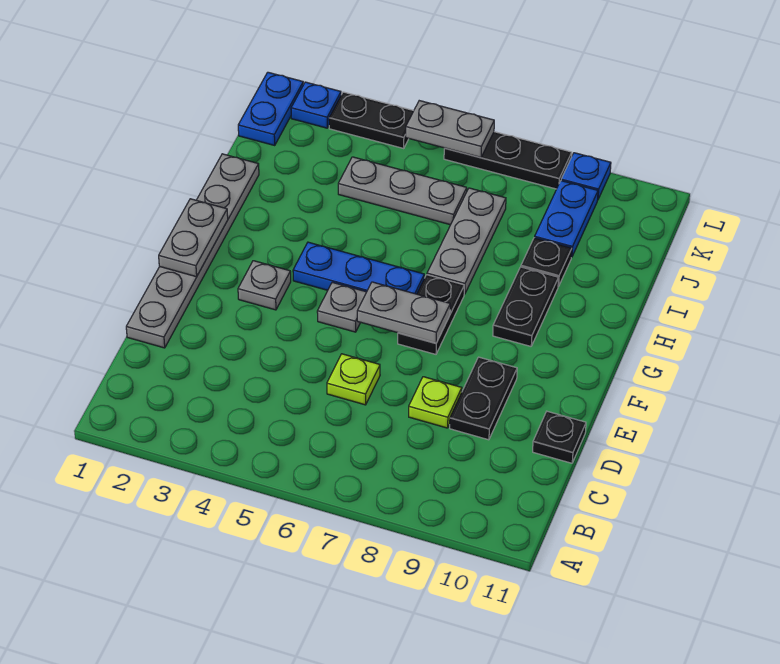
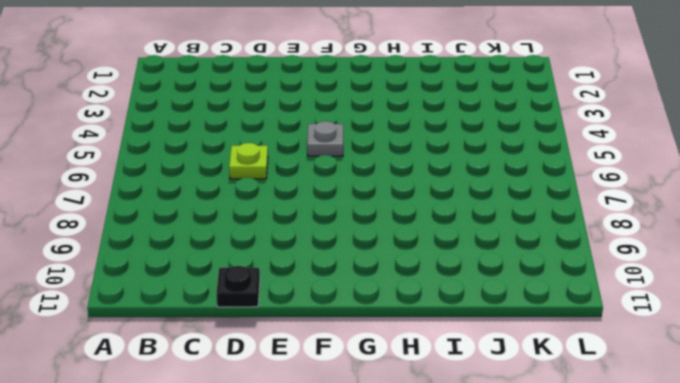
none -> grey plate D1:I1 level 1
none -> lime plate D8 level 1
none -> black plate D9:E9 level 1

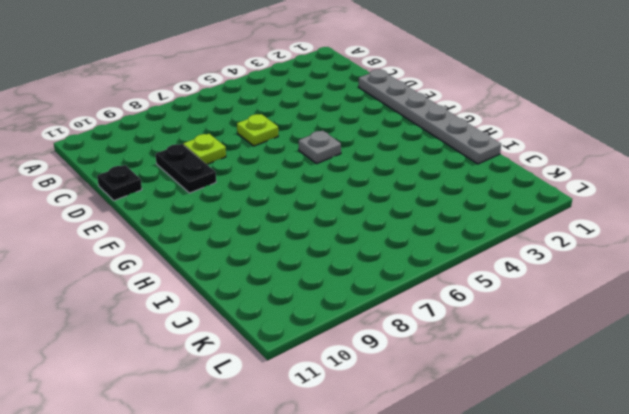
none -> grey plate F3 level 1
none -> black plate F7:G7 level 1
none -> blue plate G4:G6 level 1

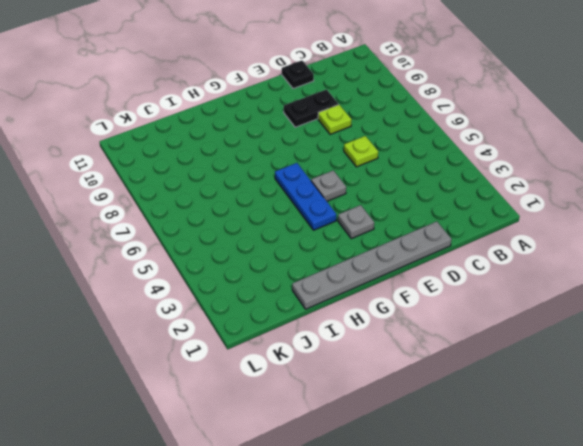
none -> black plate F7:G7 level 1
none -> black plate G9:H9 level 1
none -> grey plate H7:J7 level 1

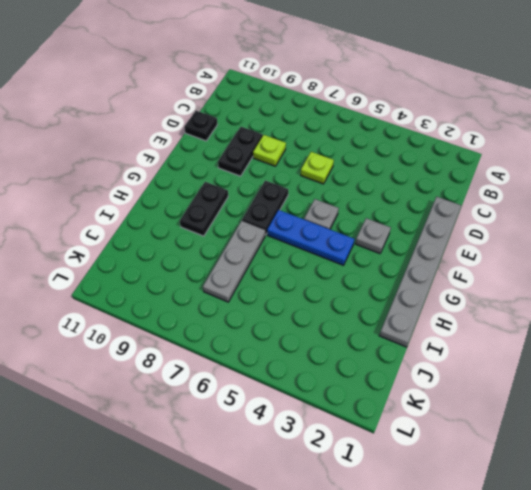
none -> black plate I9 level 1
none -> grey plate J4:J6 level 1
none -> blue plate J9:K9 level 1

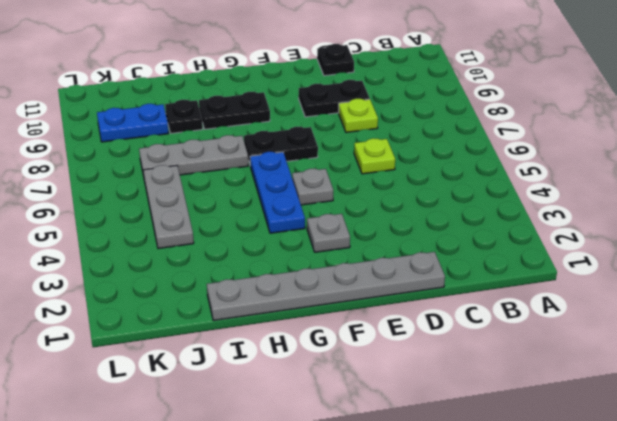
none -> blue plate K1:L1 level 1
none -> blue plate L2 level 1
none -> black plate L3:L4 level 1

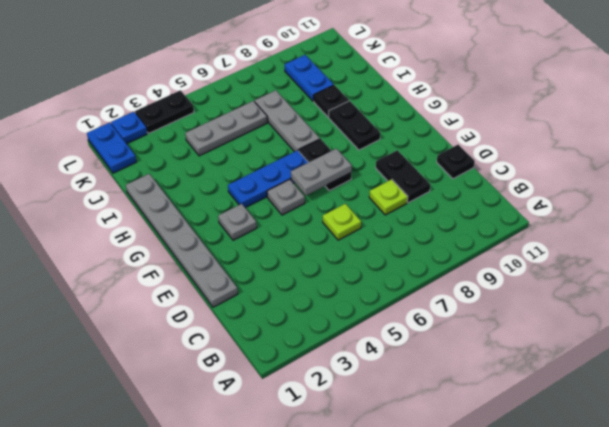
none -> black plate L6:L8 level 1
none -> blue plate L9 level 1
none -> grey plate F1:G1 level 2

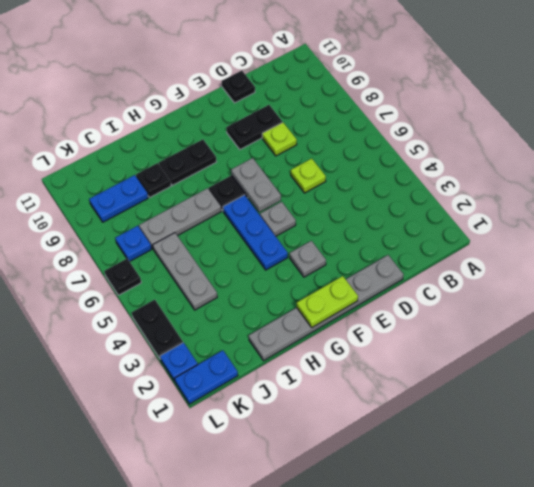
lime plate F1:G1 level 2 -> grey plate F1:G1 level 2
blue plate K7 level 1 -> blue plate L9 level 1
black plate L6 level 1 -> black plate L6:L8 level 1
none -> grey plate L5:L6 level 2

